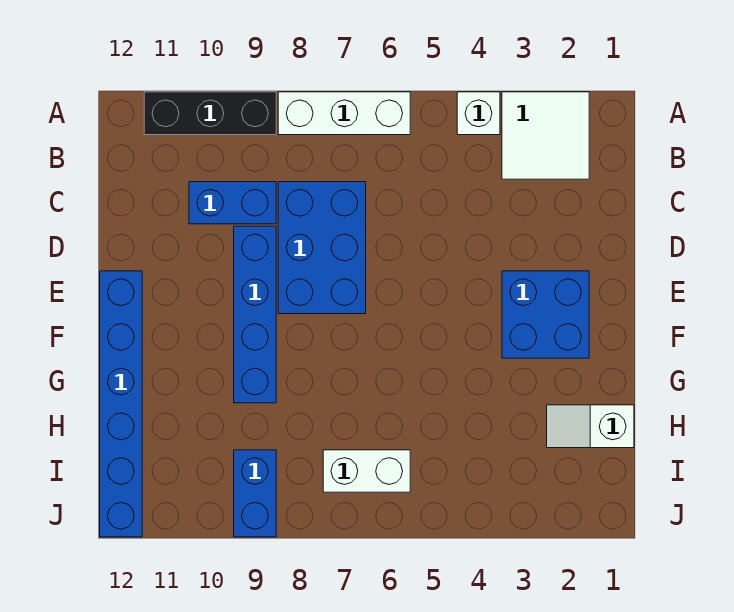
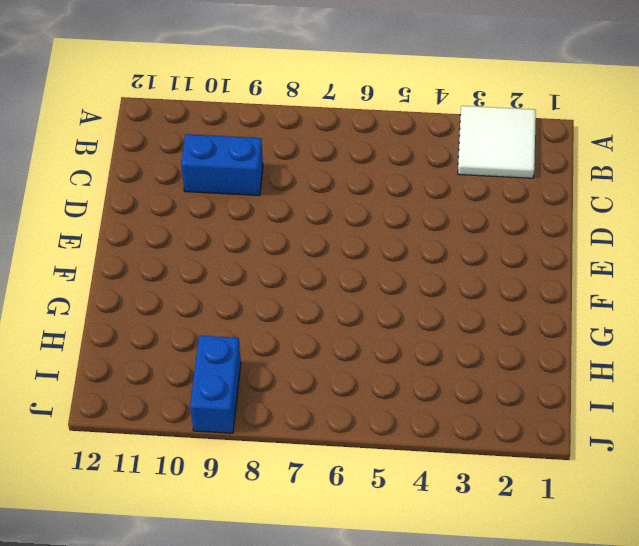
none -> white brick A4 level 1
none -> white brick A6:A8 level 1
none -> black brick A9:A11 level 1

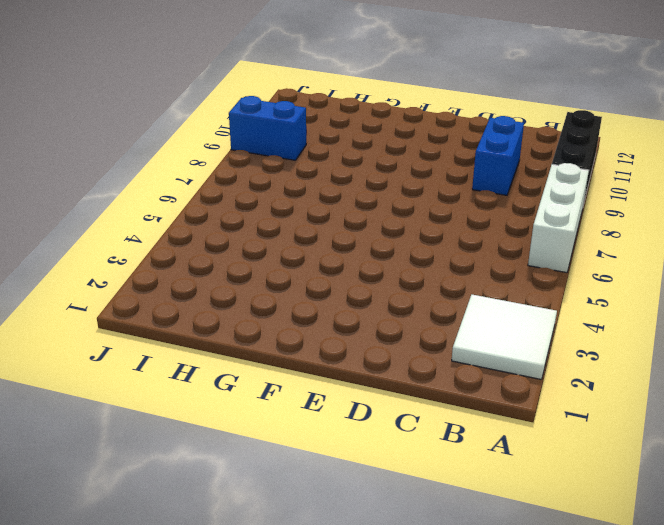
none -> white brick A4 level 1
none -> blue brick C7:E8 level 1
none -> blue brick D9:G9 level 1

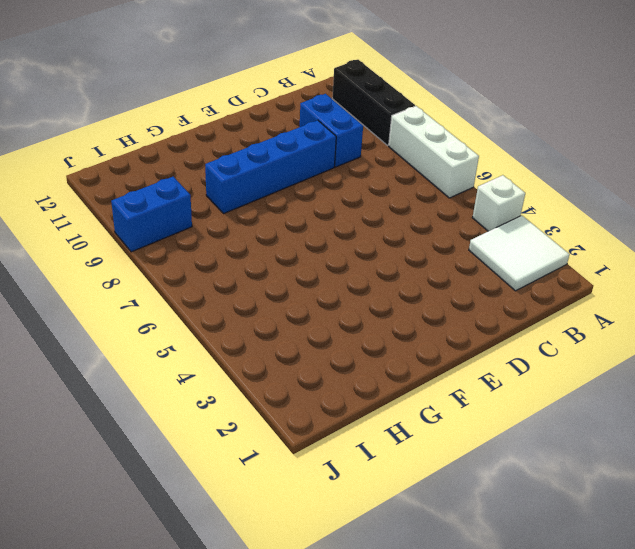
none -> blue brick C7:E8 level 1
none -> blue brick E2:F3 level 1
none -> blue brick E12:J12 level 1

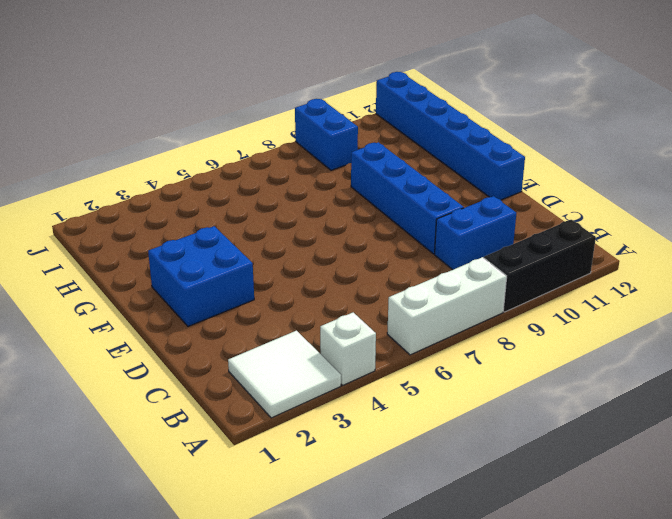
none -> blue brick C7:E8 level 1
none -> white slope H1:H2 level 1 top 1
none -> white brick I6:I7 level 1

